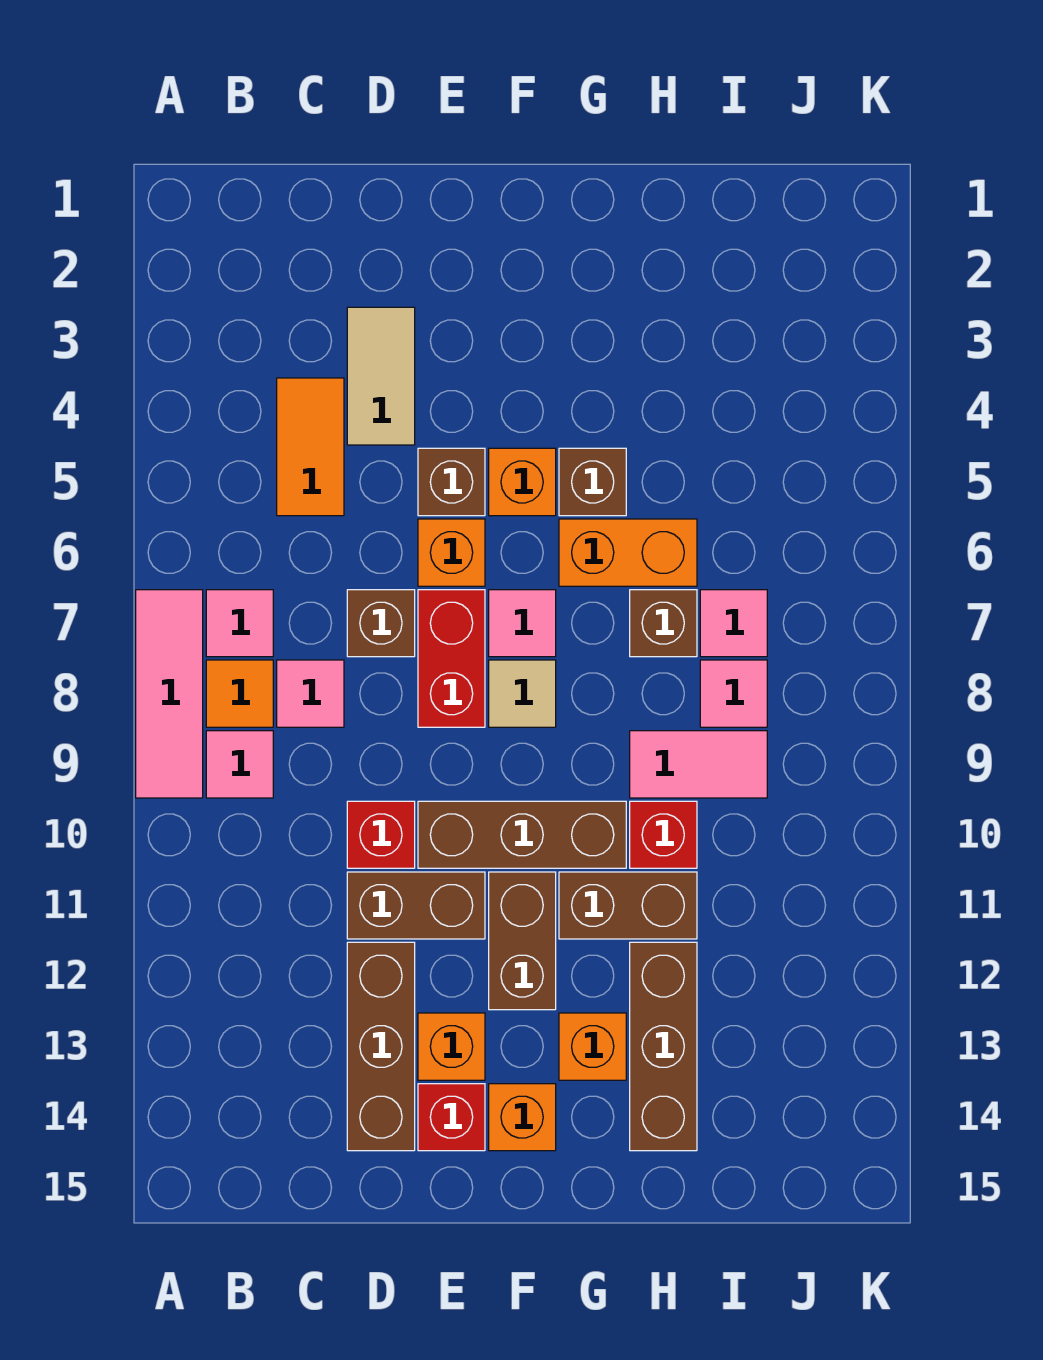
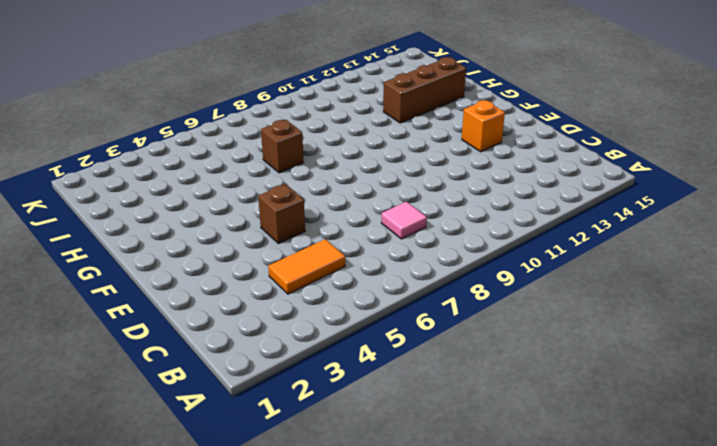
none -> pink tile A7:A9 level 1
none -> pink tile B7 level 1
none -> orange tile B8 level 1
none -> pink tile B9 level 1

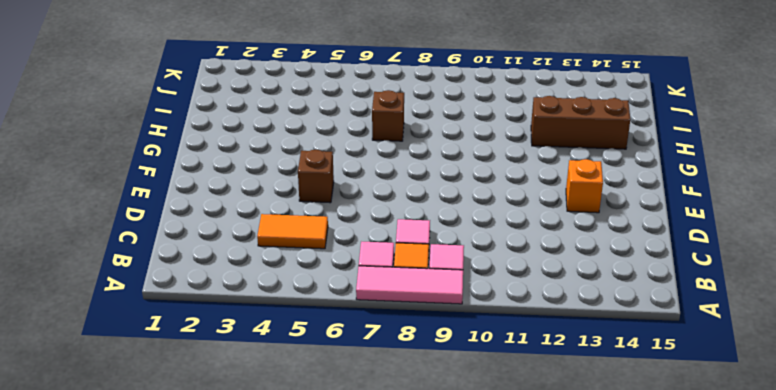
none -> tan tile D3:D4 level 1
none -> brown brick D7 level 1
none -> red brick D10 level 1
none -> brown brick D11:E11 level 1

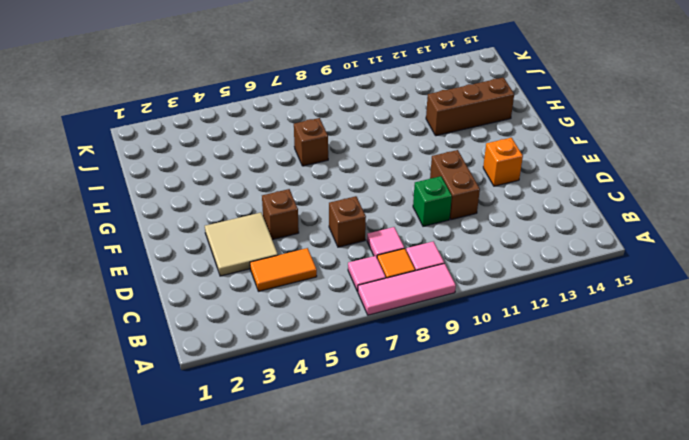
tan tile D3:E4 level 1 -> tan tile D3:D4 level 1
green brick D10 level 1 -> red brick D10 level 1
none -> brown brick D12:D14 level 1
none -> orange brick E6 level 1
none -> red brick E7:E8 level 1
none -> brown brick E10:G10 level 1

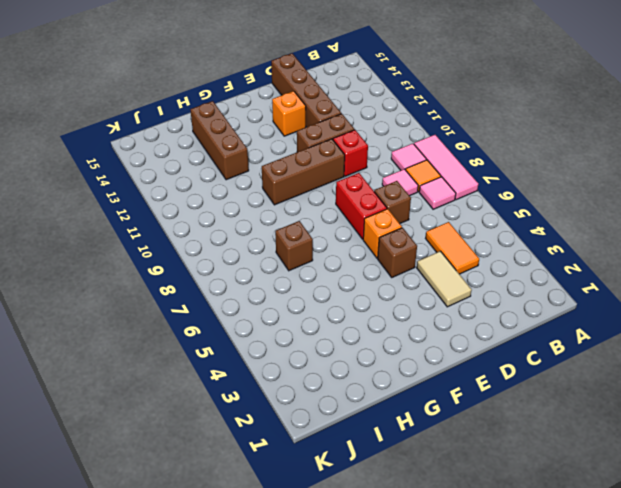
brown brick D12:D15 level 1 -> brown brick D12:D14 level 1
none -> red brick E14 level 1
none -> orange brick F5 level 1
none -> pink tile F7 level 1
none -> tan tile F8 level 1

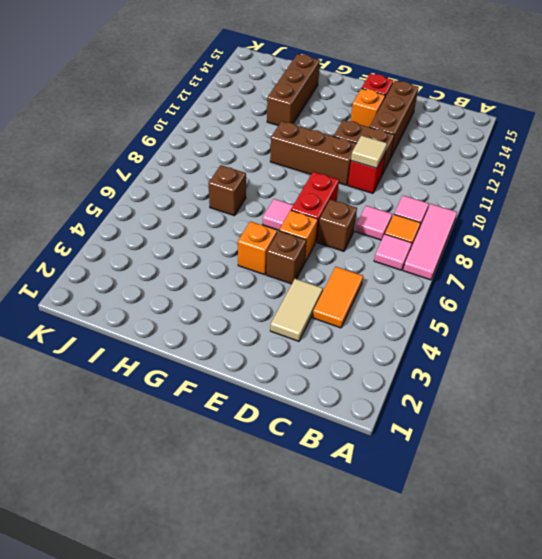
tan tile D10 level 2 -> tan tile F8 level 1
none -> brown brick F11:F12 level 1
none -> orange brick F14 level 1
none -> brown brick G5 level 1
none -> orange brick G6:H6 level 1

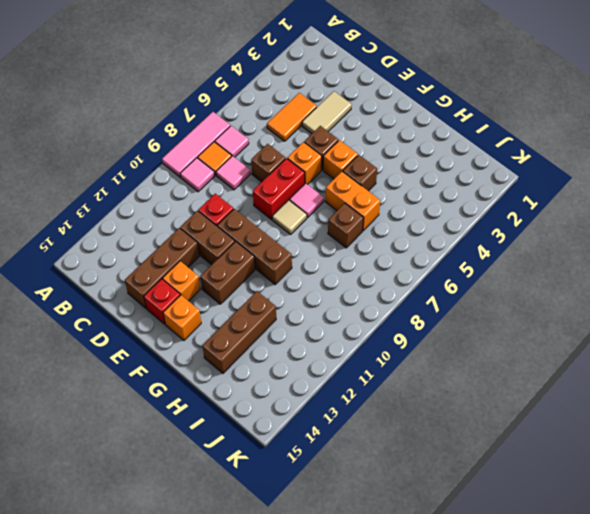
none -> brown brick G11:H11 level 1
none -> orange brick G13 level 1
none -> pink tile H9:I9 level 1
none -> red brick H10 level 1

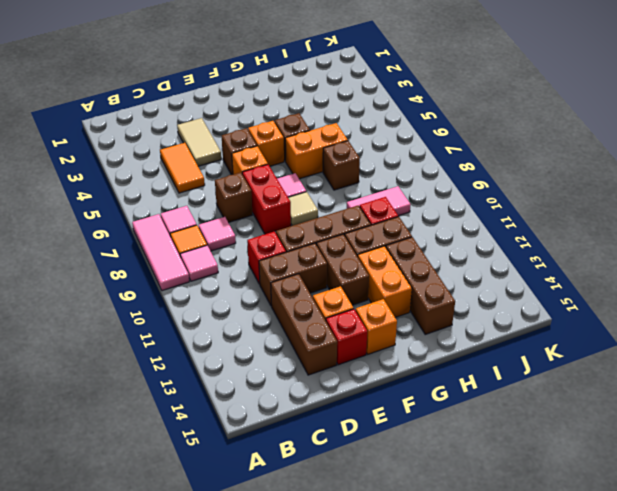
orange brick G12:G13 level 1 -> orange brick G13 level 1
none -> pink tile I7 level 1
none -> pink tile I8 level 1

